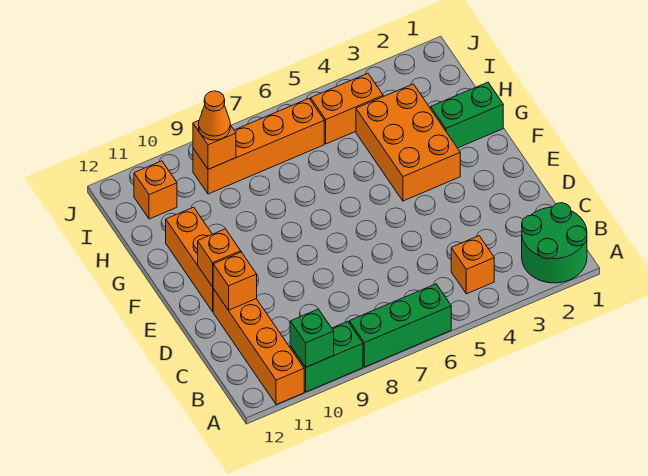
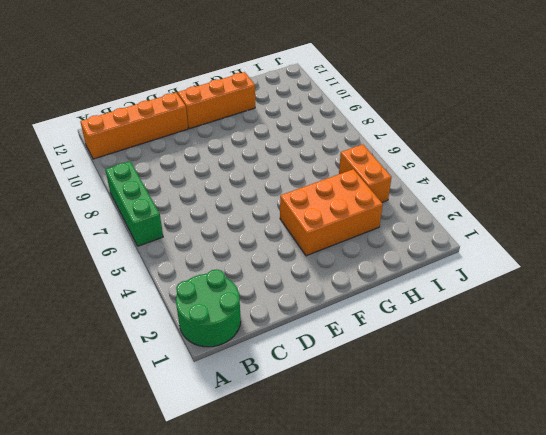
none -> green brick A9:A10 level 1
none -> orange brick B4 level 1
none -> green brick G1:G2 level 1

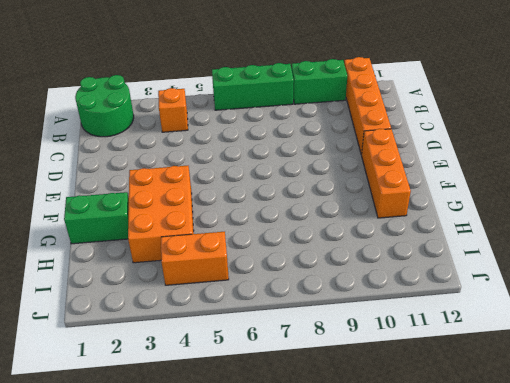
none -> orange brick I6:I9 level 1
none -> orange brick I11 level 1
none -> green brick A10 level 2

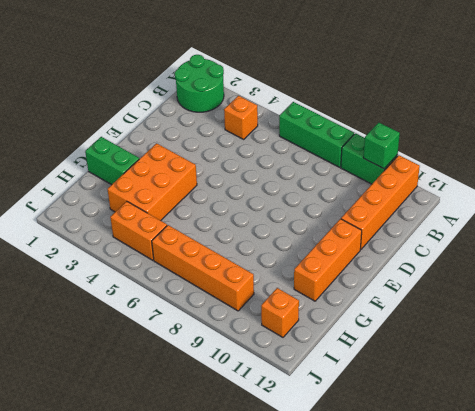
none -> orange brick D11 level 2
none -> orange brick E11 level 2
none -> orange brick I9 level 2

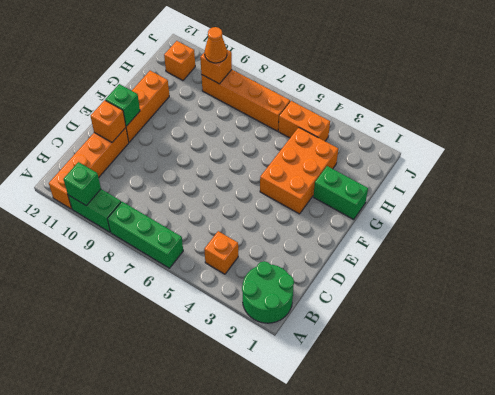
green brick E11 level 2 -> orange brick E11 level 2

